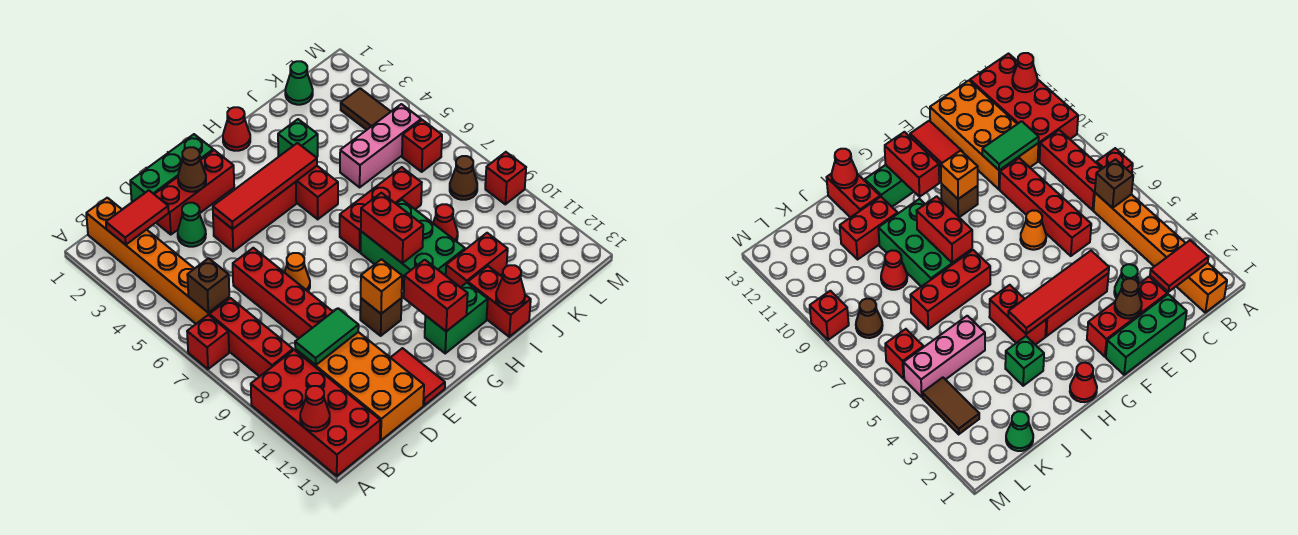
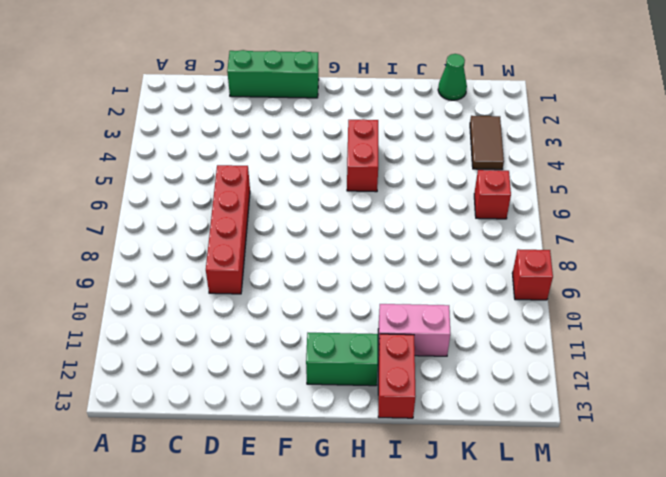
pink brick I11:J11 level 1 -> red brick I11:J11 level 1
none -> red brick A7 level 1
none -> red brick A10:B13 level 1
none -> orange brick B1:B6 level 1
none -> red brick B7:B9 level 1

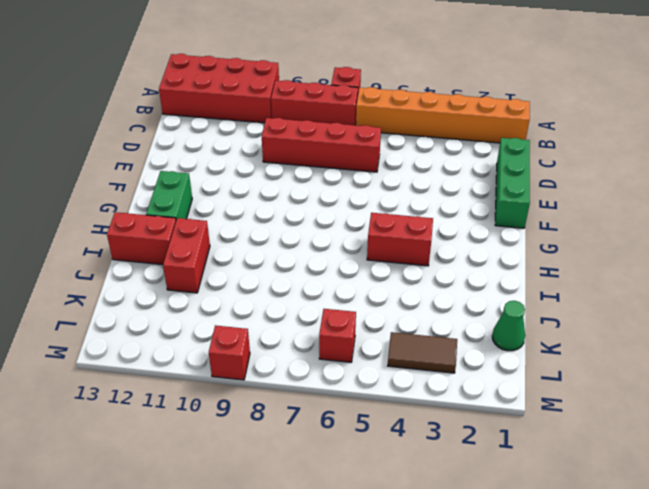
none -> orange brick C10:D13 level 1
none -> red brick D2:F2 level 1
none -> green cone D3 level 1
none -> red brick E4:G4 level 1

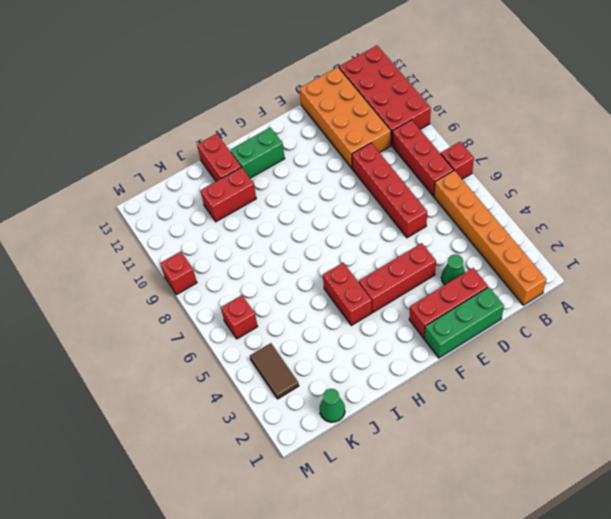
none -> orange cone E7 level 1
none -> red tile E12:E13 level 1
none -> brown brick F10 level 1
none -> red cone H1 level 1

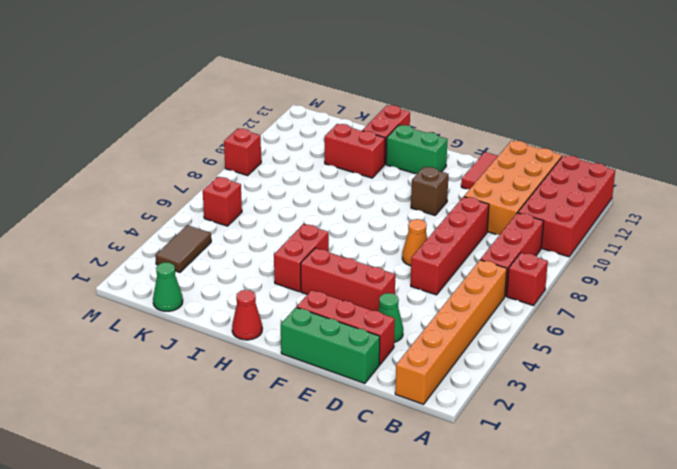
none -> red brick H7:J7 level 1
none -> green brick H8:I10 level 1
none -> green brick I3 level 1
none -> pink brick J5:L5 level 1

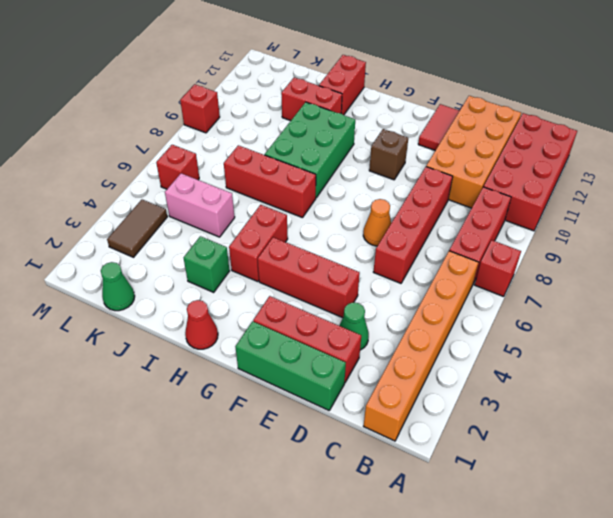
pink brick J5:K5 level 1 -> pink brick J5:L5 level 1
none -> green brick G12:H12 level 1
none -> red cone J9 level 1
none -> brown cone L8 level 1
none -> red cone A12 level 2

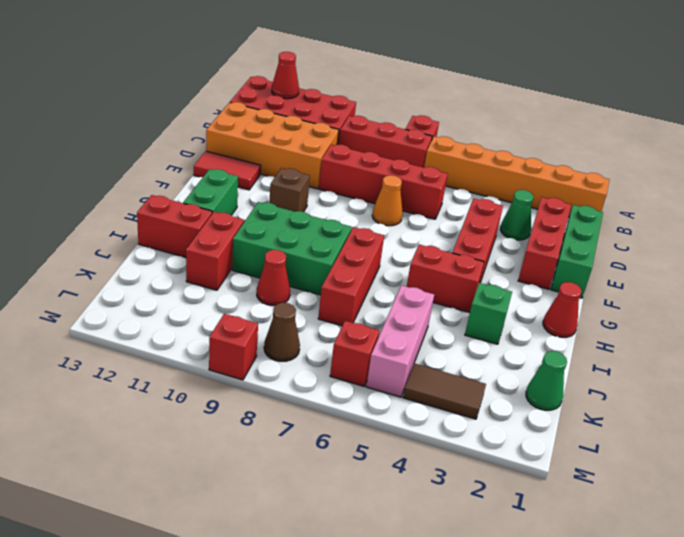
none -> red tile B2:C2 level 2
none -> brown brick B6 level 2
none -> green tile C10:D10 level 2
none -> brown cone E2 level 2

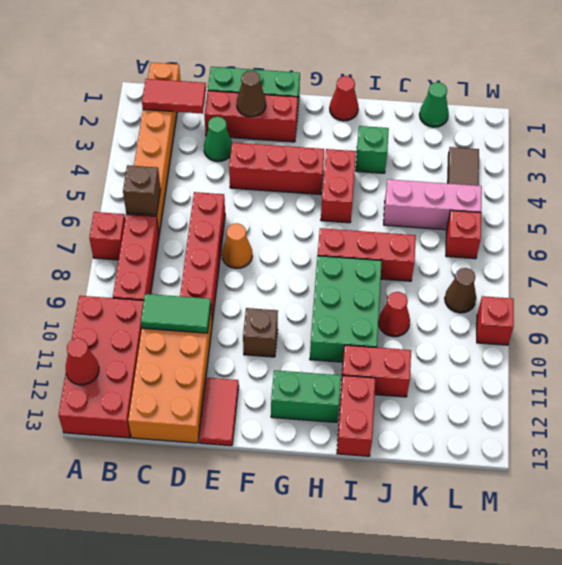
none -> red tile E4:H4 level 2
none -> orange brick F10 level 2
none -> red brick G11:G12 level 2
none -> red brick H8:H9 level 2

